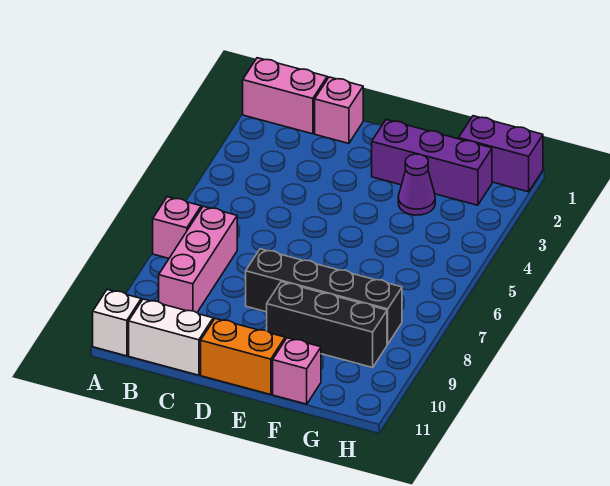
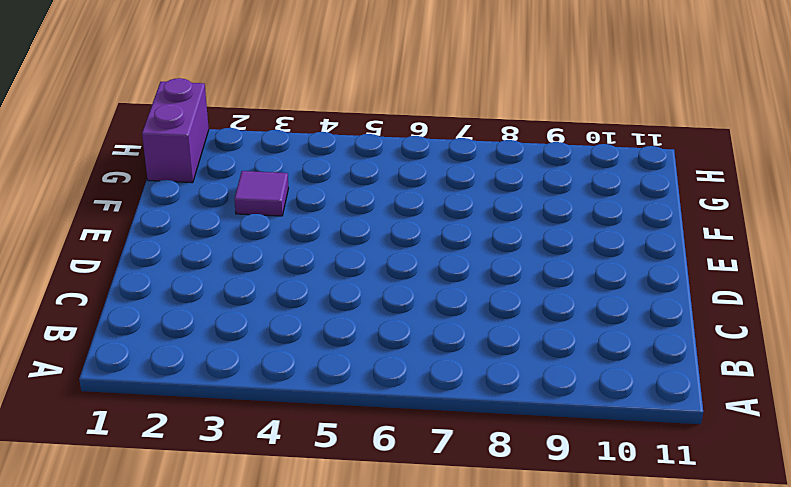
purple tile F3 level 1 -> purple cone F3 level 1
none -> pink brick A1:B1 level 1
none -> pink brick A7 level 1
none -> white brick A11 level 1

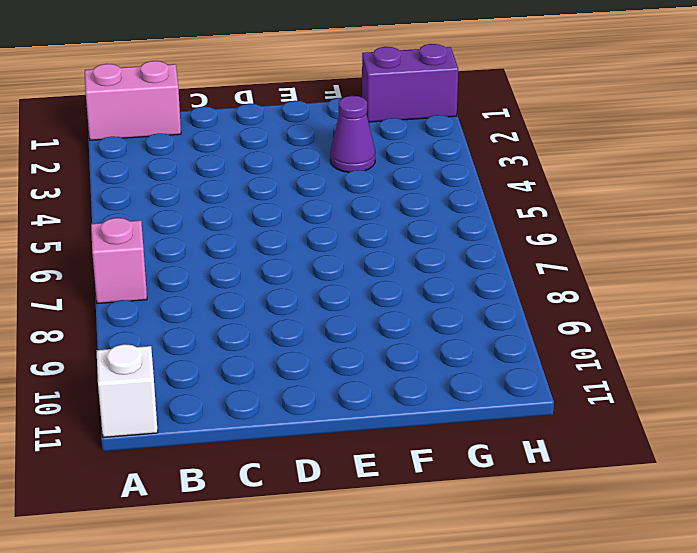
none -> pink brick B7:B9 level 1
none -> white brick B11:C11 level 1
none -> pink brick C1 level 1

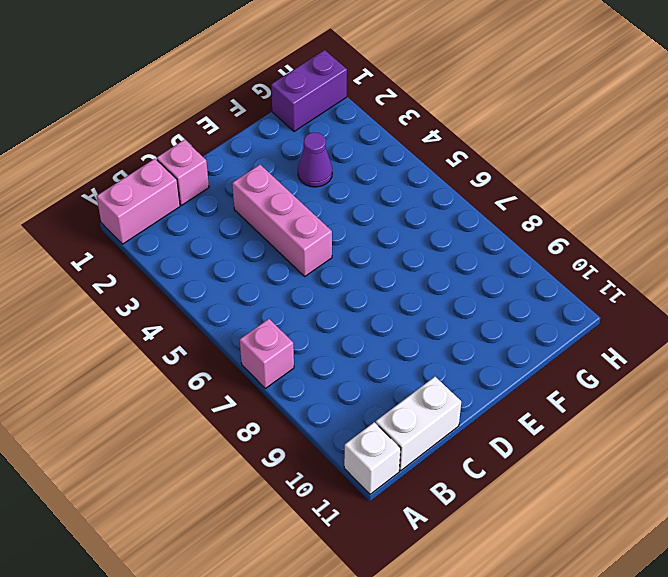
pink brick D3:D5 level 1 -> pink brick B7:B9 level 1
none -> black brick D8:G8 level 1
none -> orange brick D11:E11 level 1
none -> purple brick E2:G2 level 1

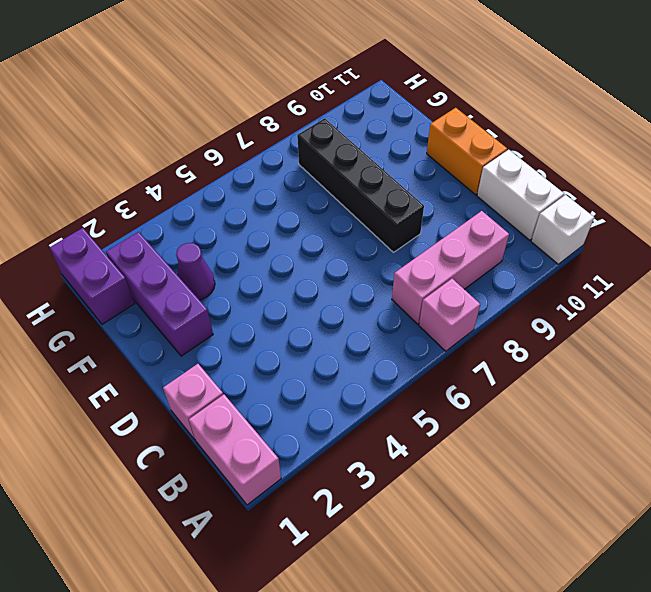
none -> black brick E9:G9 level 1
none -> pink brick F11 level 1

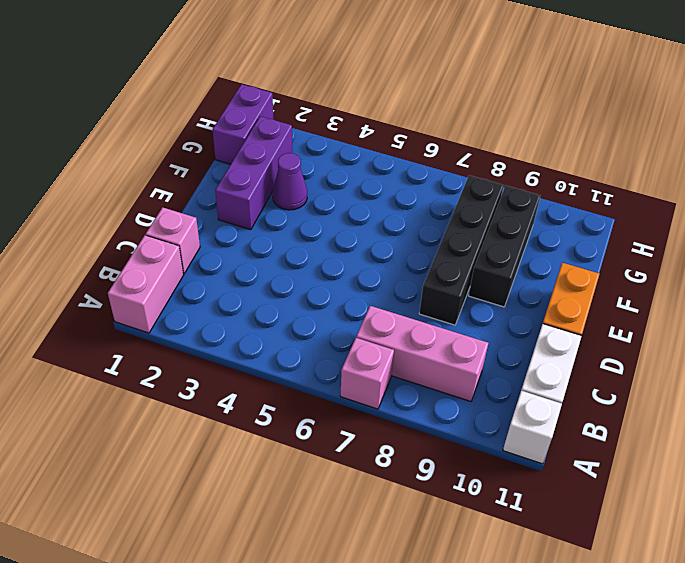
none -> pink brick F11 level 1

